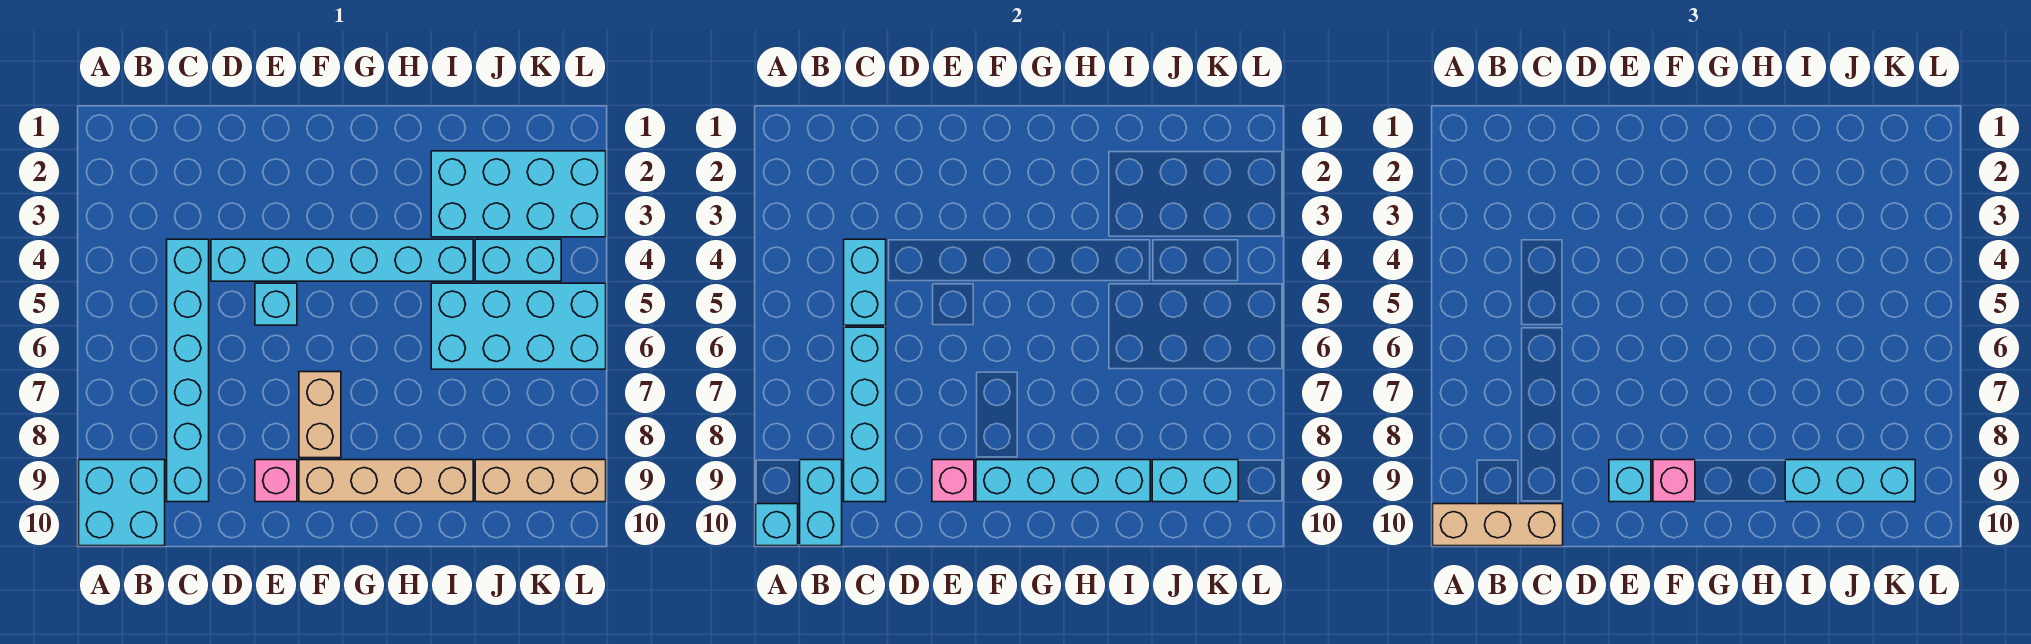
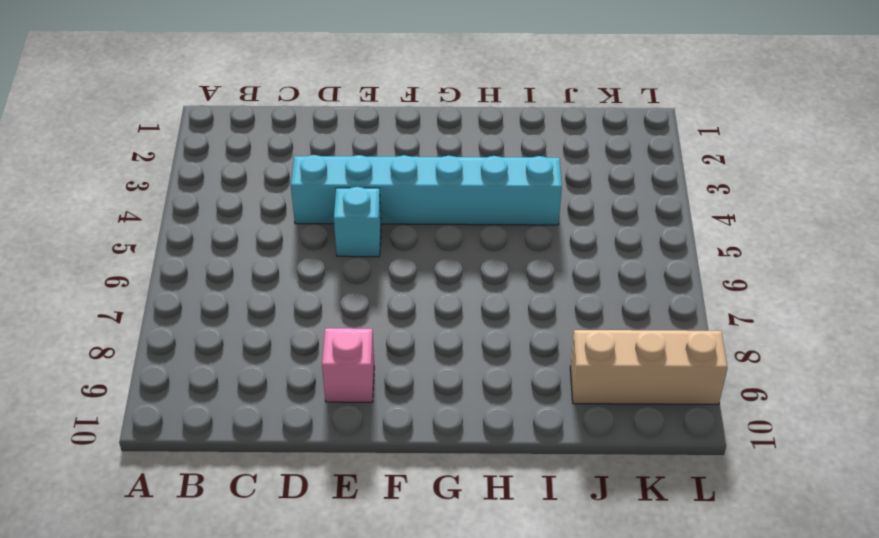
none -> cyan brick A9:B10 level 1
none -> cyan brick C4:C9 level 1
none -> tan brick F7:F8 level 1

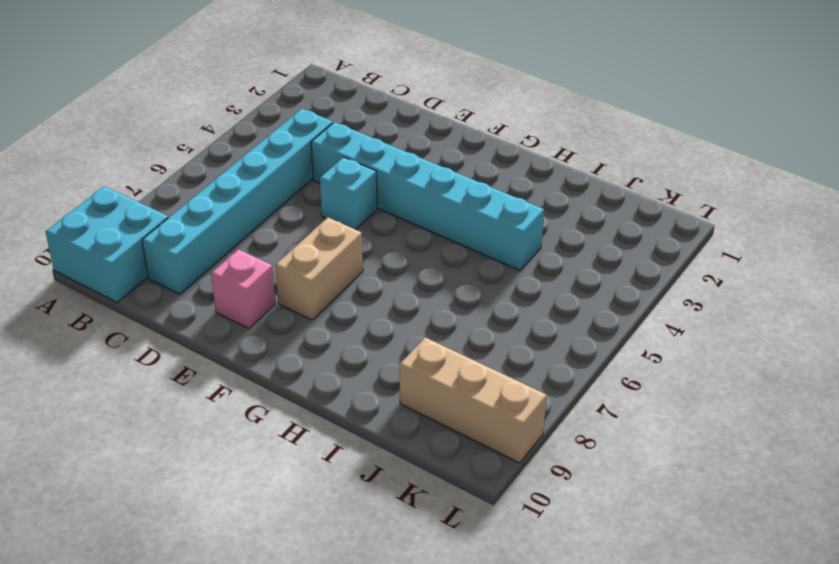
none -> tan brick F9:I9 level 1
none -> cyan brick I2:L3 level 1
none -> cyan brick I5:L6 level 1

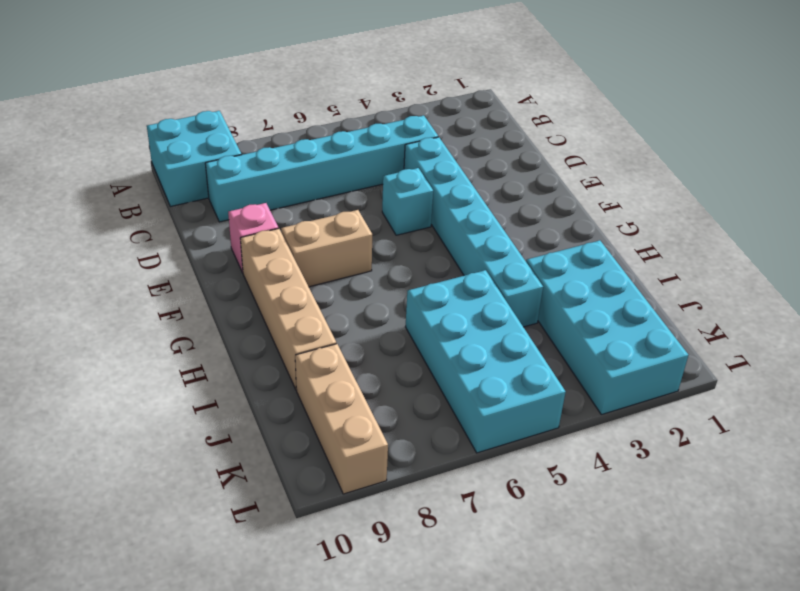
none -> cyan brick J4:K4 level 1
none -> cyan brick A10 level 2
none -> cyan brick B9:B10 level 2

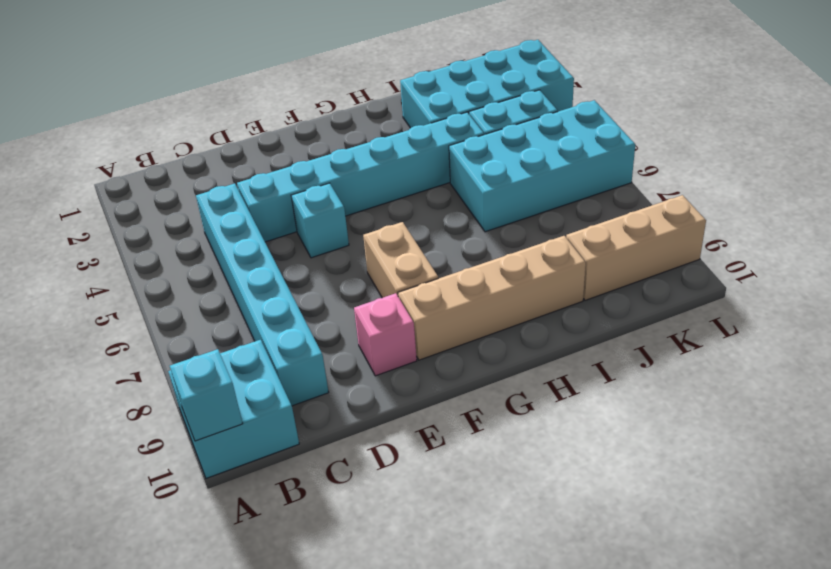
none -> cyan brick B9:B10 level 2
none -> cyan brick C4:C5 level 2
none -> cyan brick C6:C9 level 2

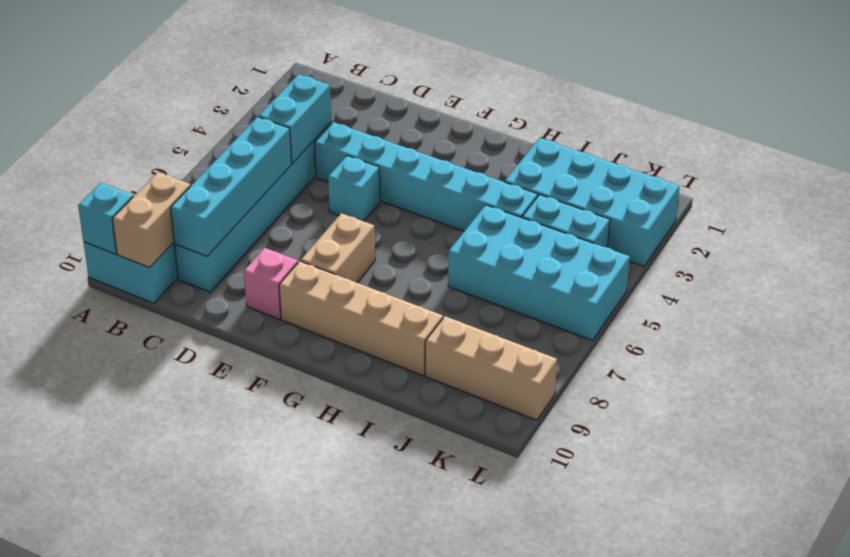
tan brick B9:B10 level 2 -> cyan brick B9:B10 level 2
none -> pink brick E9 level 2
none -> cyan brick F9:I9 level 2
none -> cyan brick J9:K9 level 2

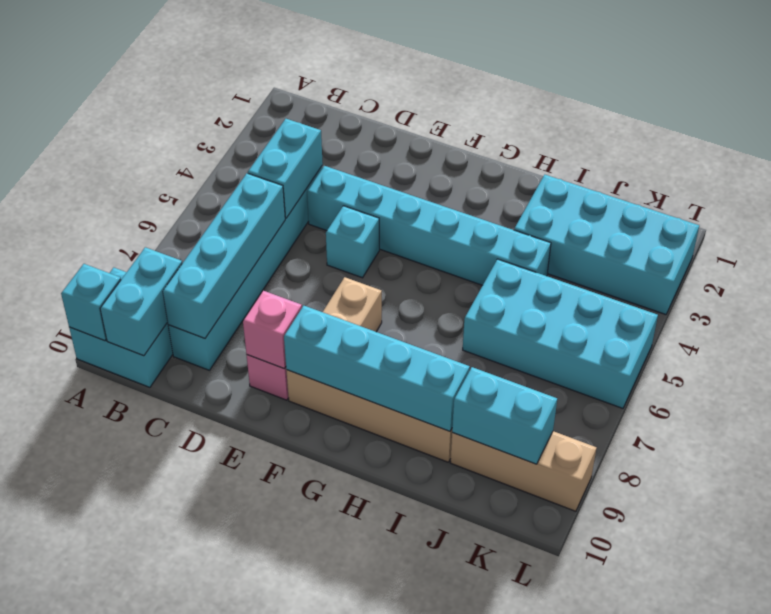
none -> cyan brick J4:K4 level 1
none -> tan brick A10:C10 level 3
none -> cyan brick E9 level 3

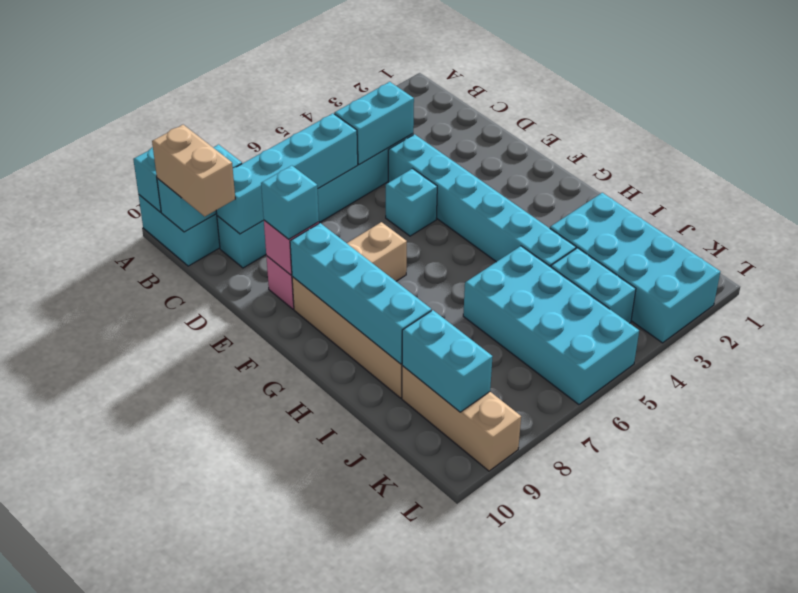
tan brick B10:C10 level 3 -> tan brick A10:C10 level 3
none -> pink brick F9 level 3
none -> cyan brick I9:K9 level 3

